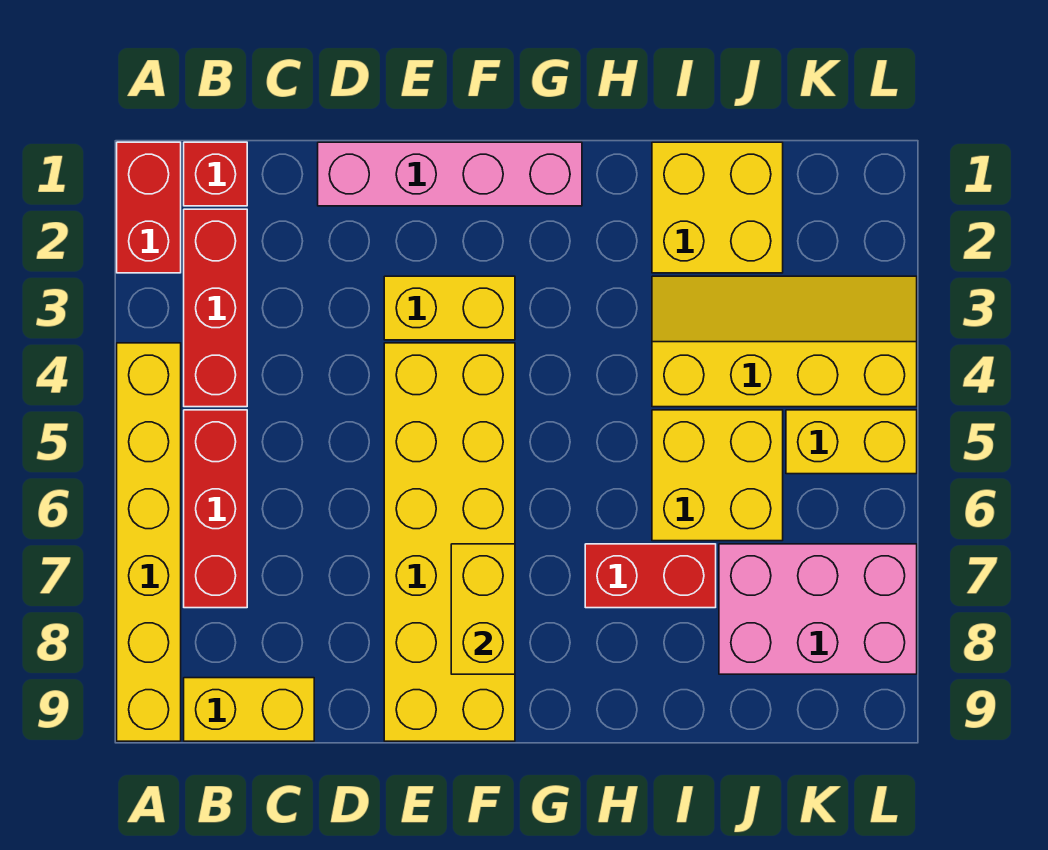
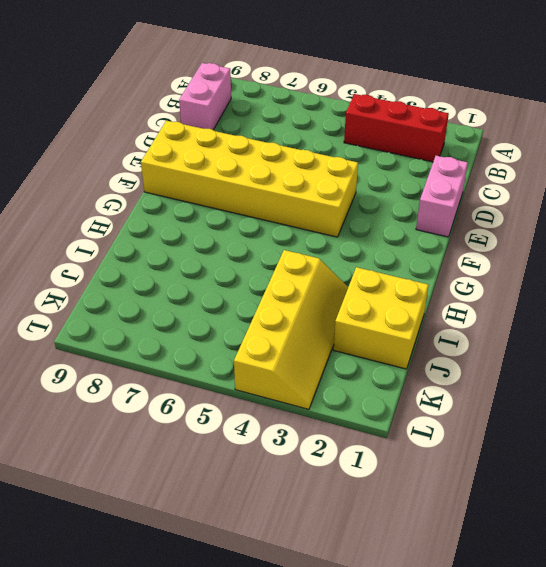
pink brick B9:C9 level 1 -> yellow brick B9:C9 level 1
pink brick D1:E1 level 1 -> pink brick D1:G1 level 1
none -> red brick A1:A2 level 1
none -> yellow brick A4:A9 level 1
none -> red brick B1 level 1

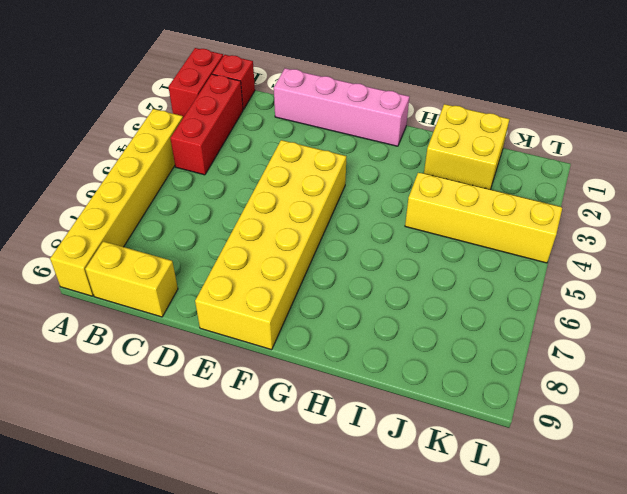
none -> red brick B5:B7 level 1
none -> yellow brick E3:F3 level 1
none -> red brick H7:I7 level 1

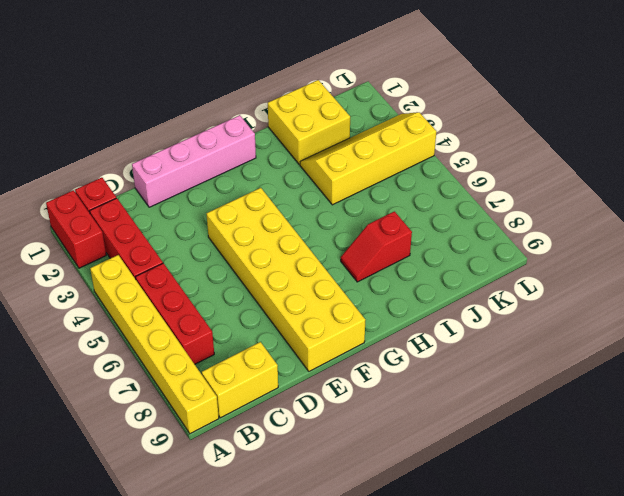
red slope H7:I7 level 1 top I -> red brick H7:I7 level 1
none -> yellow brick E3:F3 level 1
none -> yellow brick I5:J6 level 1
none -> pink brick J7:L8 level 1

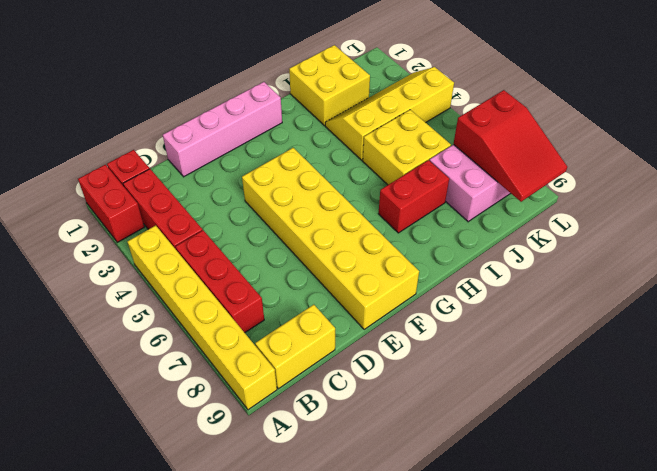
red slope K7:L9 level 2 top 7 -> none
none -> yellow brick E3:F3 level 1
none -> yellow brick K5:L5 level 1
none -> yellow brick F7:F8 level 2

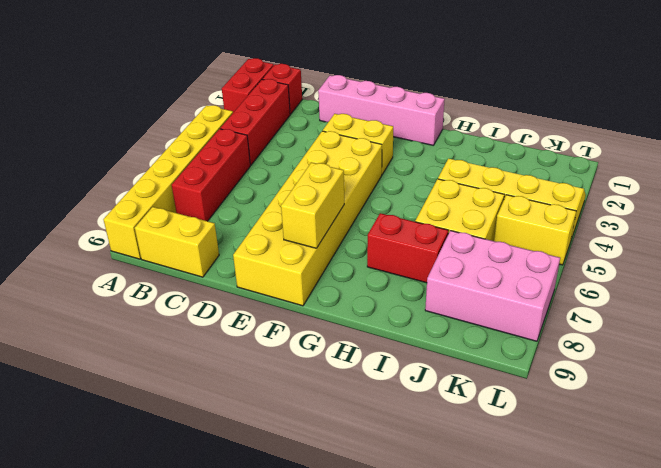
none -> yellow brick I1:J2 level 1

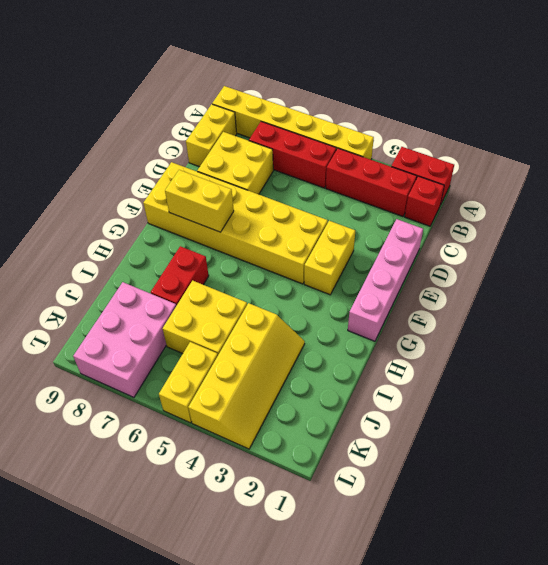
yellow brick C7:D8 level 1 -> yellow brick I1:J2 level 1

